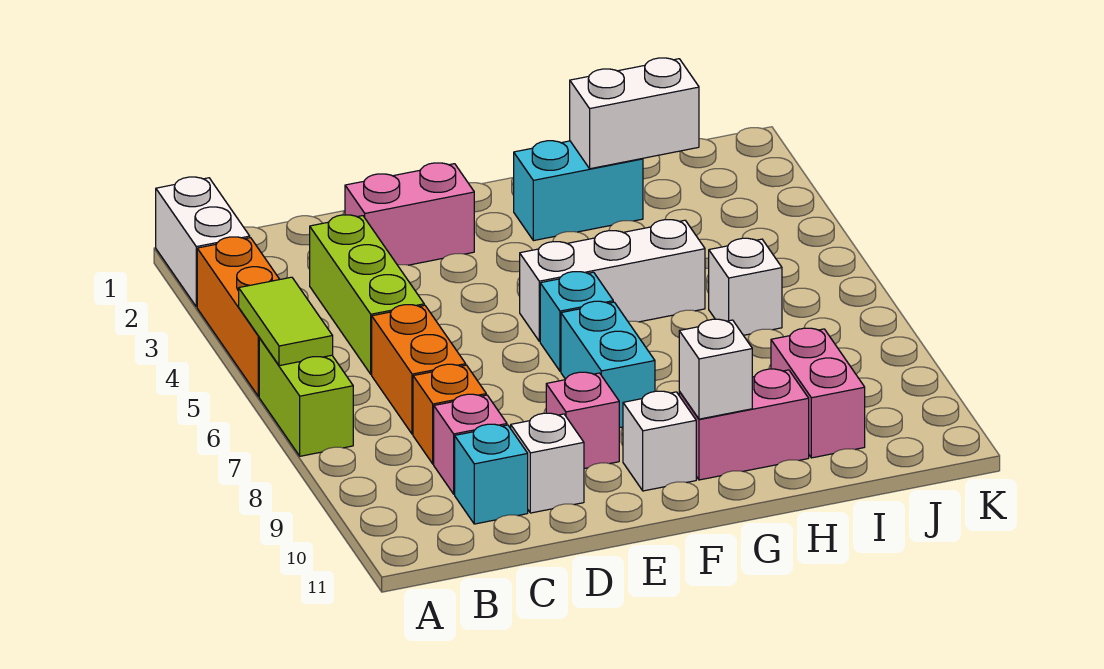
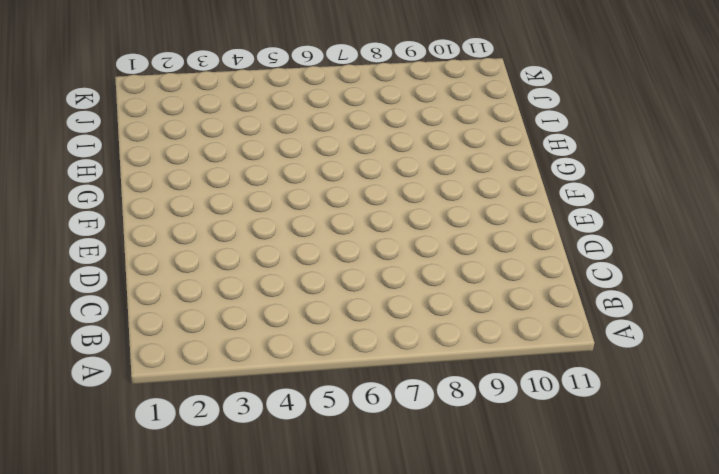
none -> white brick A1:A2 level 1
none -> orange brick A3:A5 level 1
none -> lime brick A6:A7 level 1

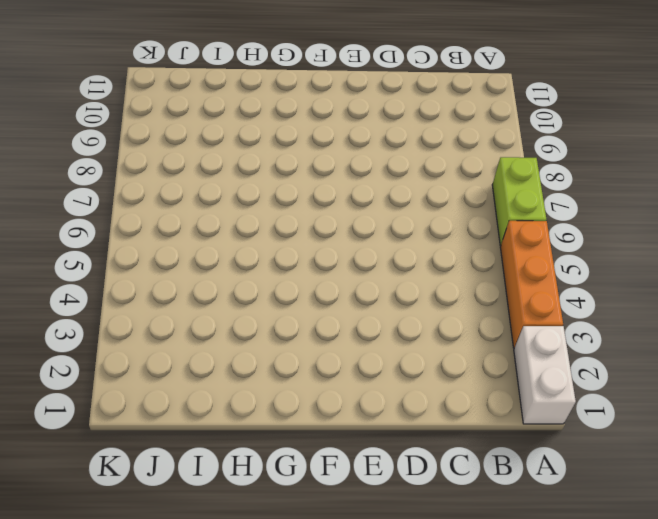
none -> lime brick C3:C5 level 1
none -> orange brick C6:C7 level 1
none -> orange brick C8 level 1

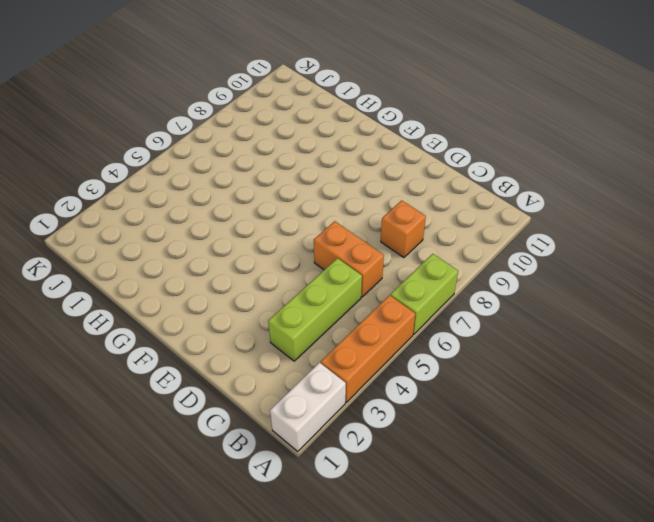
orange brick C6:D6 level 1 -> orange brick C6:C7 level 1
none -> pink brick C9 level 1
none -> cyan brick C10 level 1
none -> pink brick D2:E2 level 1

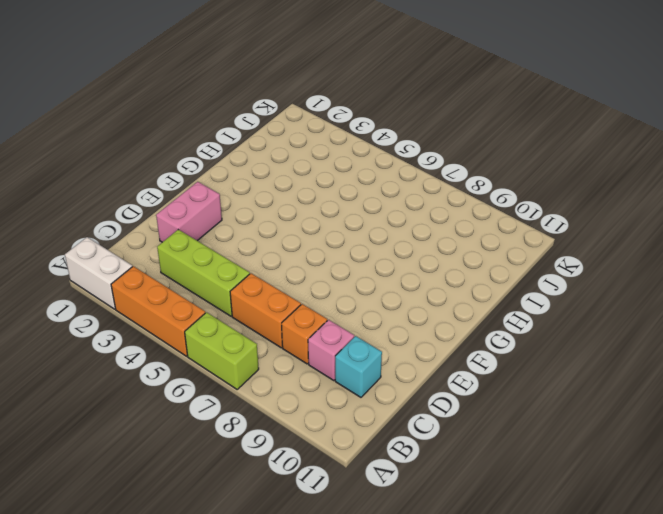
none -> white brick D10 level 1
none -> pink brick E9 level 1
none -> white brick F5:H5 level 1

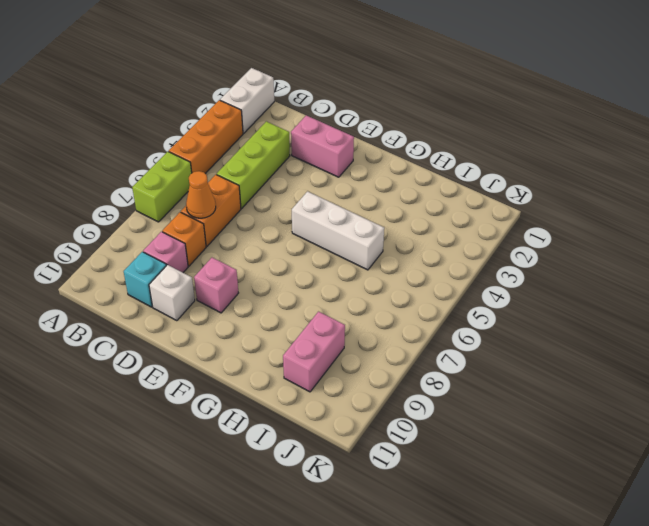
orange cone C7 level 2 -> none
none -> cyan brick F6 level 1
none -> cyan brick F7:F8 level 1
none -> white brick F10 level 1

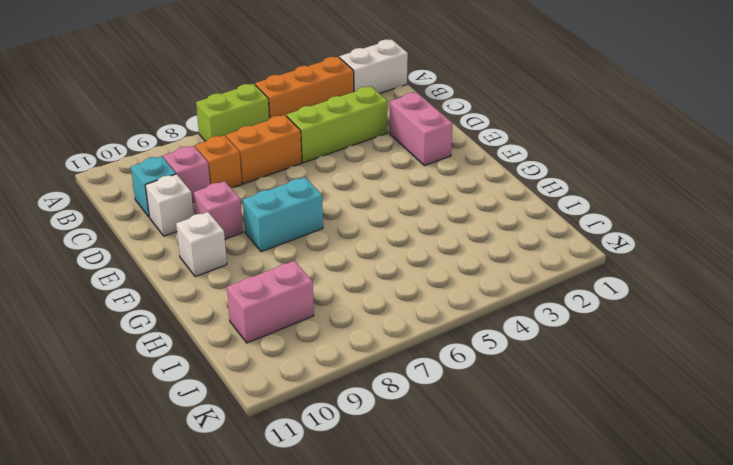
none -> white brick F5:H5 level 1
none -> cyan brick F6 level 1
none -> cyan brick G2:H2 level 1

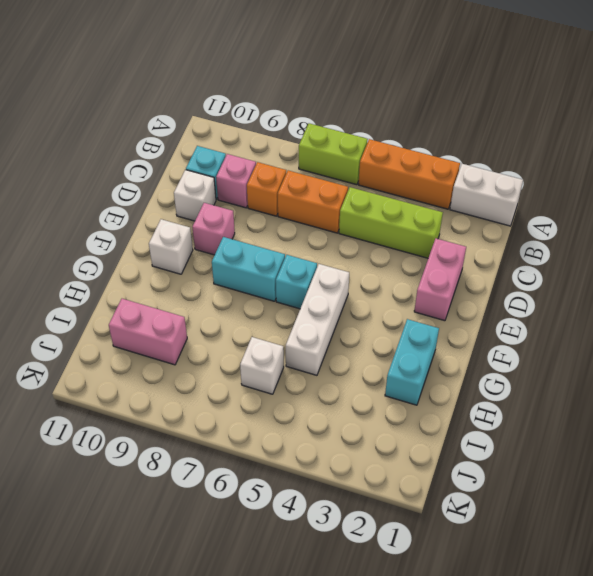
none -> pink brick G10:H10 level 1
none -> lime tile A5:A6 level 2
none -> white brick G10 level 2

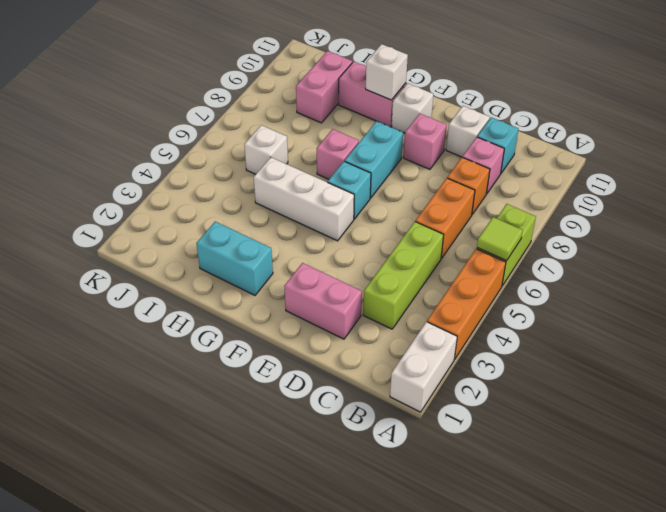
lime tile A6 level 2 -> lime tile A5:A6 level 2
pink brick G7 level 1 -> none
none -> white brick H2:I2 level 2

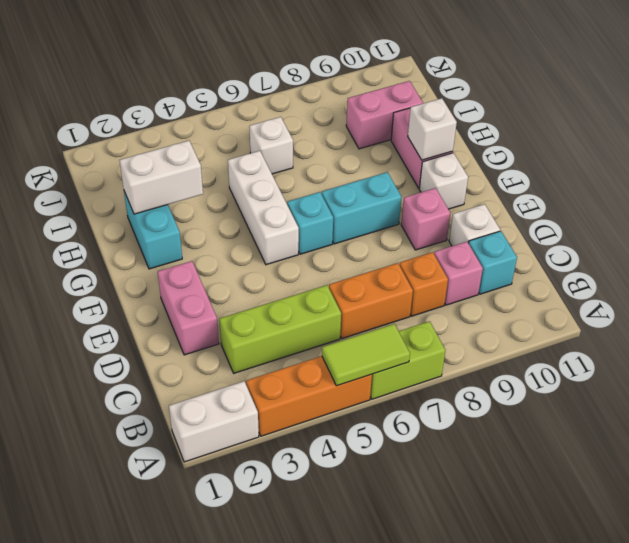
white brick H2:H3 level 2 -> white brick H2:I2 level 2

